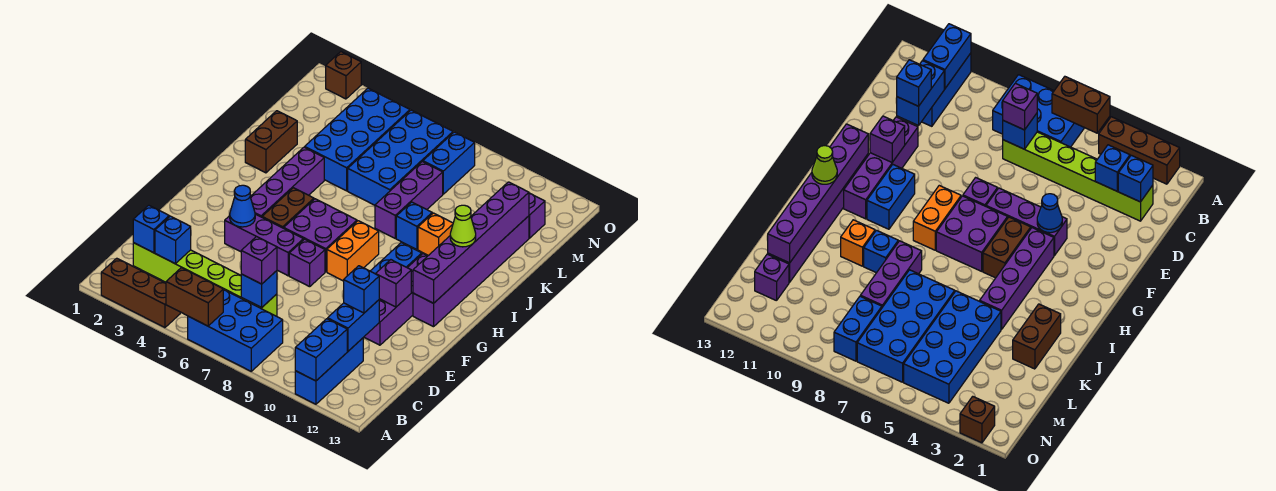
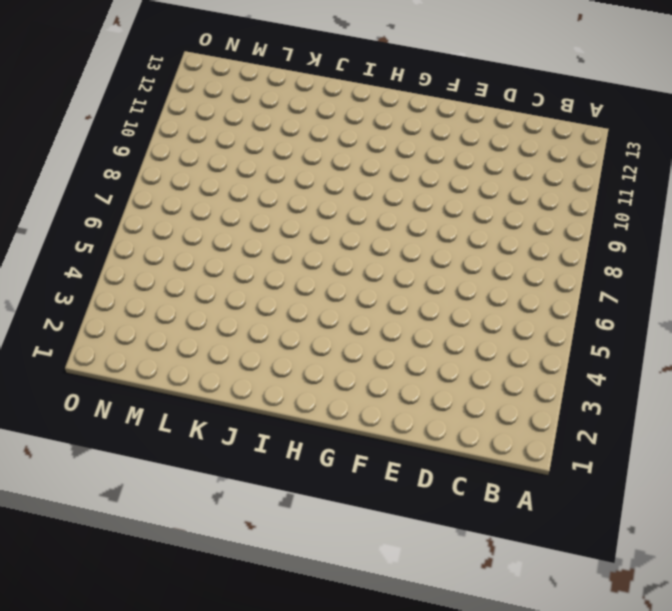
none -> brown brick A2:A4 level 1
none -> blue brick A6:B8 level 1
none -> blue brick A11:C11 level 1
none -> lime brick C2:C7 level 1

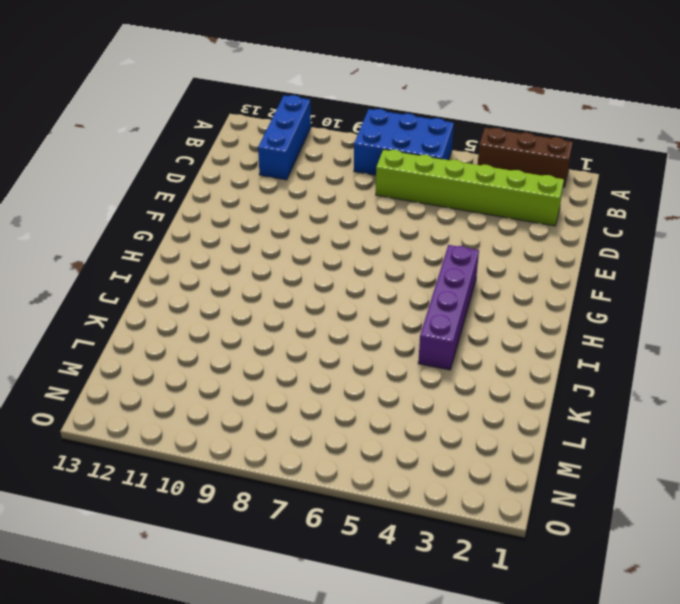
none -> purple brick E11:H11 level 1
none -> purple brick F4:F6 level 1
none -> purple brick F7 level 1
none -> brown brick G5:H5 level 1

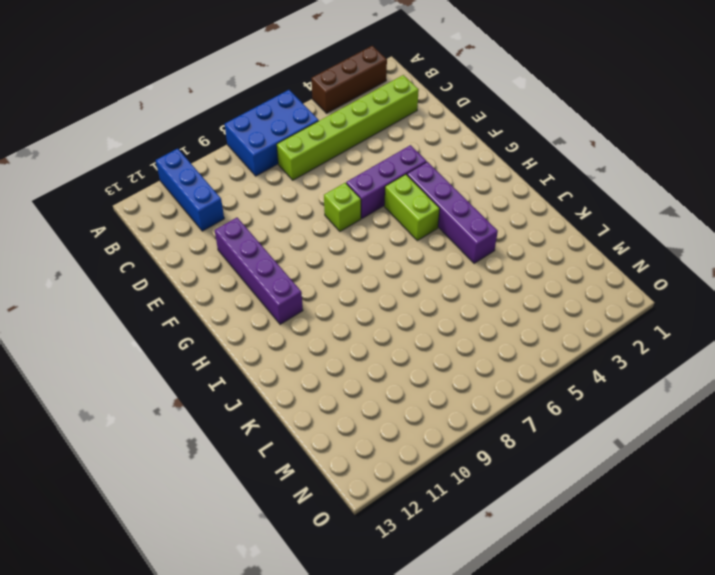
lime brick F7 level 1 -> purple brick F7 level 1
lime brick G5:H5 level 1 -> brown brick G5:H5 level 1
none -> purple brick G6:H7 level 1
none -> orange brick G8:H8 level 1
none -> blue brick G10:H10 level 1
none -> purple brick G12:L12 level 1

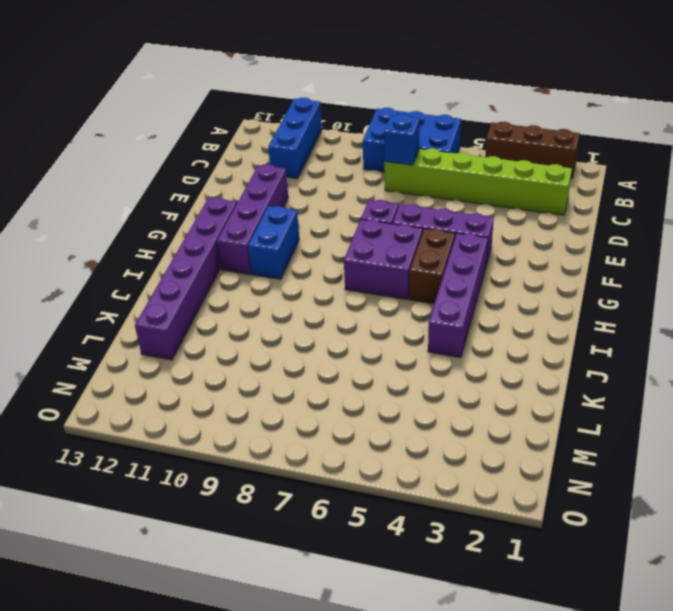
none -> orange brick G8:H8 level 1
none -> brown brick J2:K2 level 1
none -> purple brick J8:L8 level 1
none -> blue brick J9 level 1

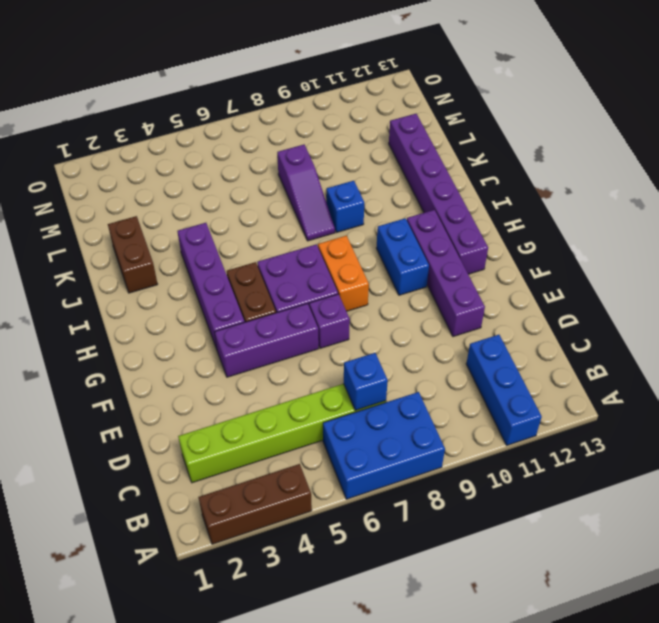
purple slope J8:L8 level 1 top L -> purple brick J8:L8 level 1
none -> orange brick J10 level 1
none -> blue brick K4:N5 level 1
none -> blue brick K6:N7 level 1
none -> blue brick M8:N8 level 1

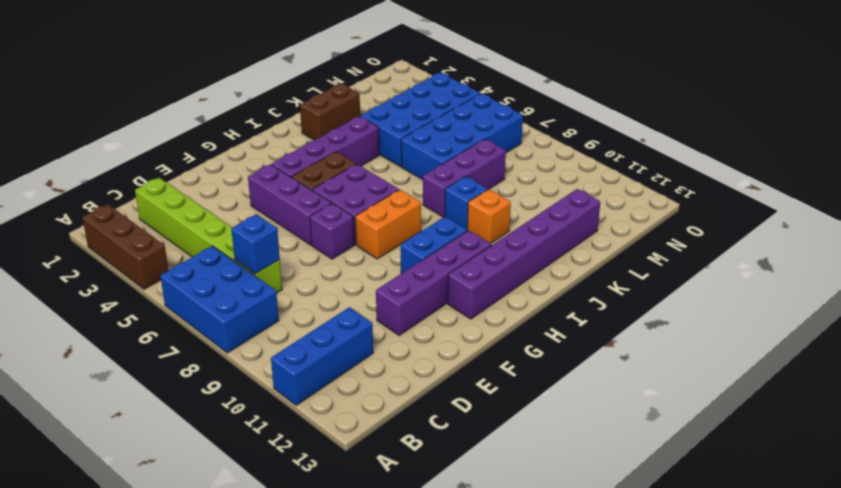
none -> blue brick M8:N8 level 1
none -> purple brick M12 level 1
none -> brown brick O2 level 1
none -> brown brick A5:A6 level 2

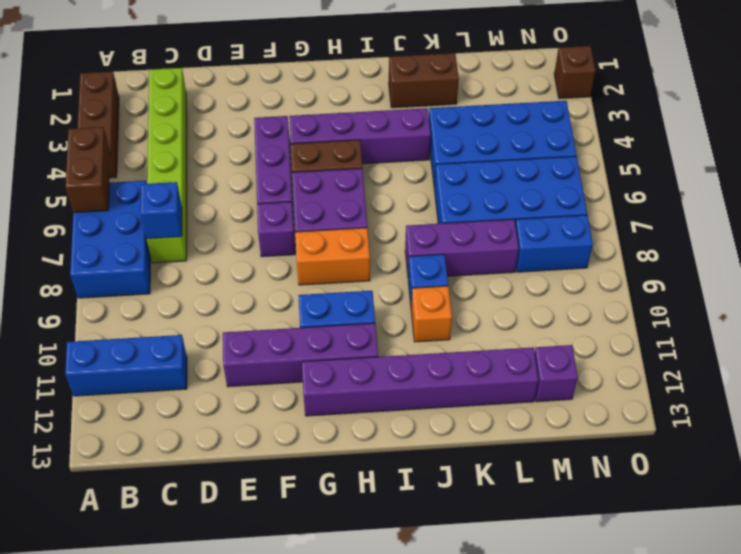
none -> blue brick A11:B11 level 2
none -> blue brick C2 level 2
none -> blue brick C3 level 2
none -> blue brick C11:D11 level 2

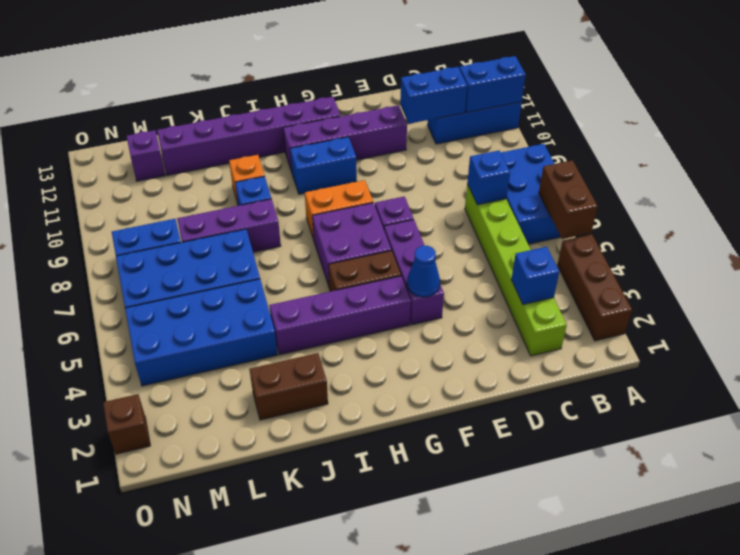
none -> blue brick C2 level 2
none -> purple brick F11 level 2
none -> purple brick G12:L12 level 2
none -> purple brick C7 level 3

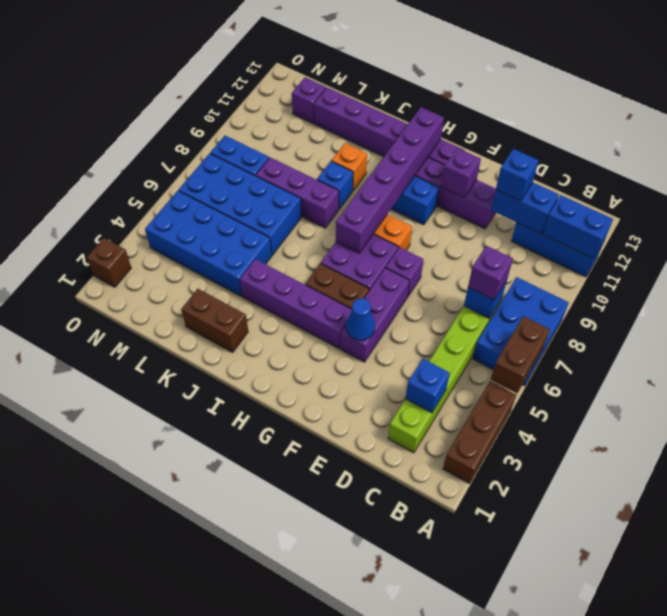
purple brick H7:H12 level 2 -> purple brick G12:L12 level 2
none -> blue brick C2 level 2
none -> lime cone I12 level 3

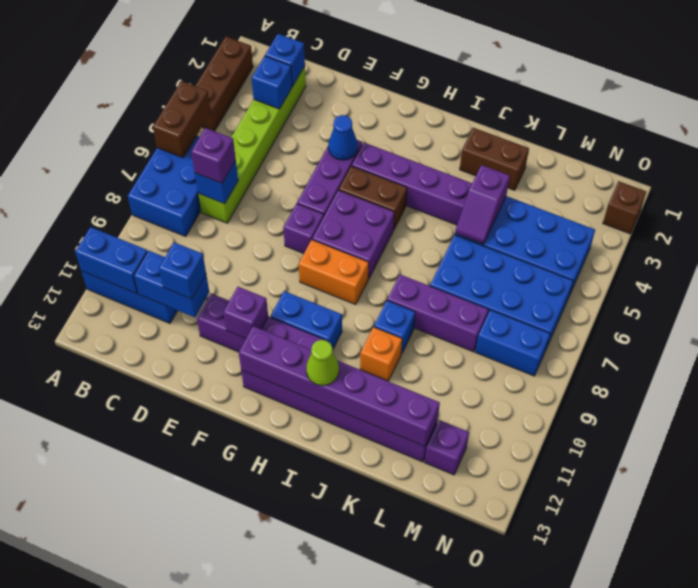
purple slope K4:K5 level 2 top 4 -> none

